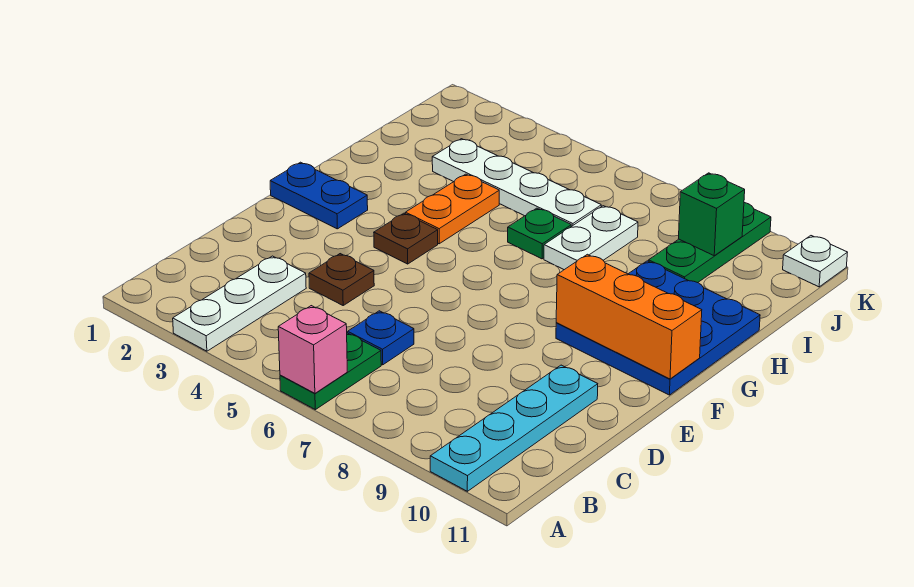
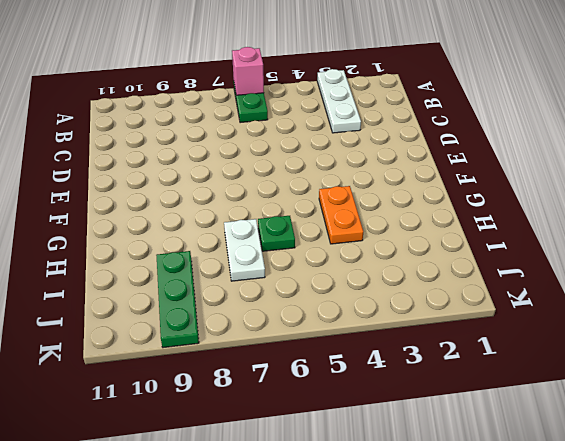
none -> cyan plate A10:D10 level 1
none -> blue plate C6 level 1
none -> brown plate D4 level 1

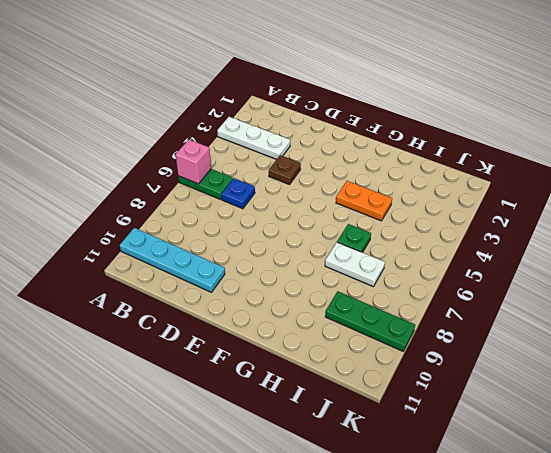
none -> blue plate F1:F2 level 1
none -> brown plate F4 level 1
none -> blue plate F9:H11 level 1

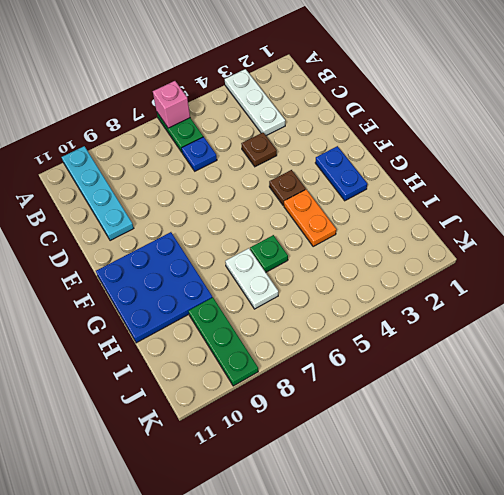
blue plate F2:G2 level 1 -> blue plate F1:F2 level 1
none -> white plate I3:I6 level 1
none -> white plate K11 level 1
none -> orange brick F9:F11 level 2

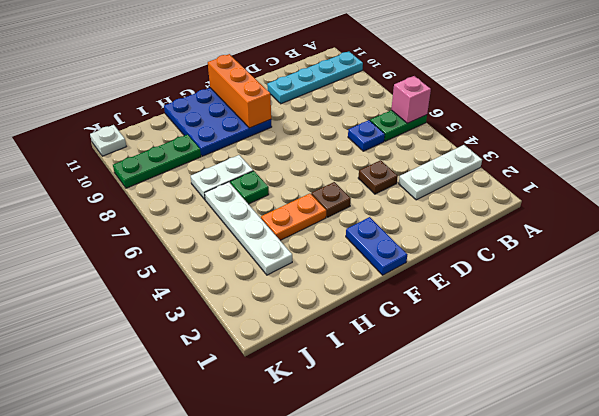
none -> green brick J9 level 2

